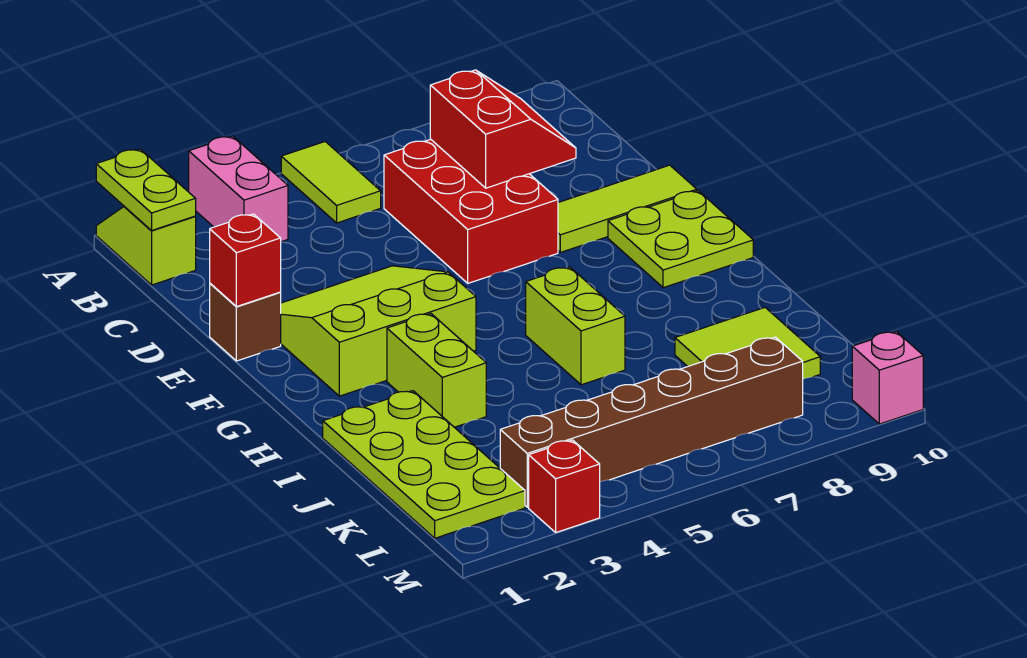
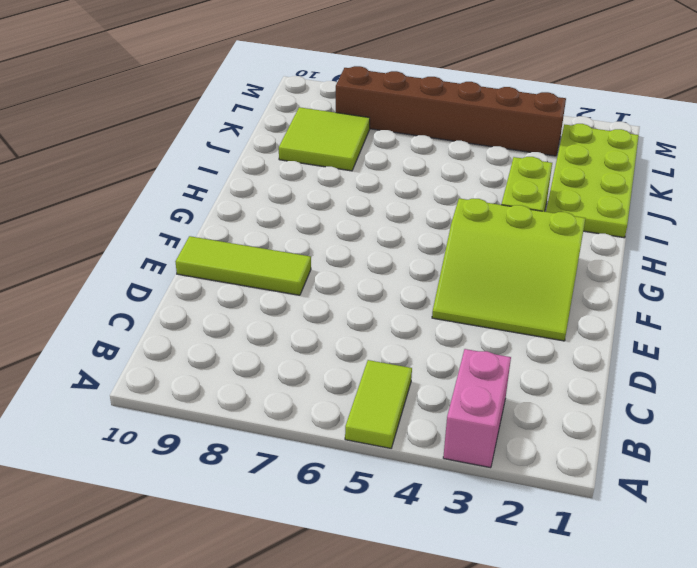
none -> lime slope A1:B1 level 1 top B
none -> red brick C6:E7 level 1
none -> brown brick E1 level 1

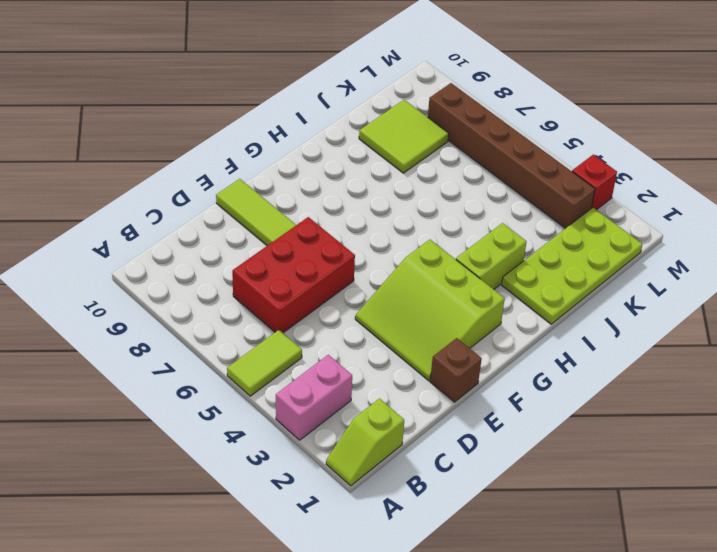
none -> lime plate F9:G10 level 1
none -> lime brick H6:I6 level 1
none -> pink brick M10 level 1

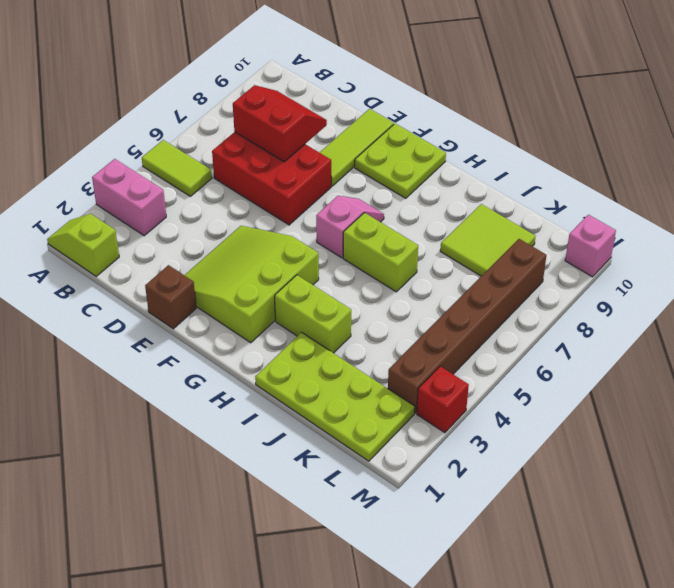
pink slope G6:G7 level 1 top 6 -> none
none -> lime plate A1:B1 level 2
none -> red brick E1 level 2

